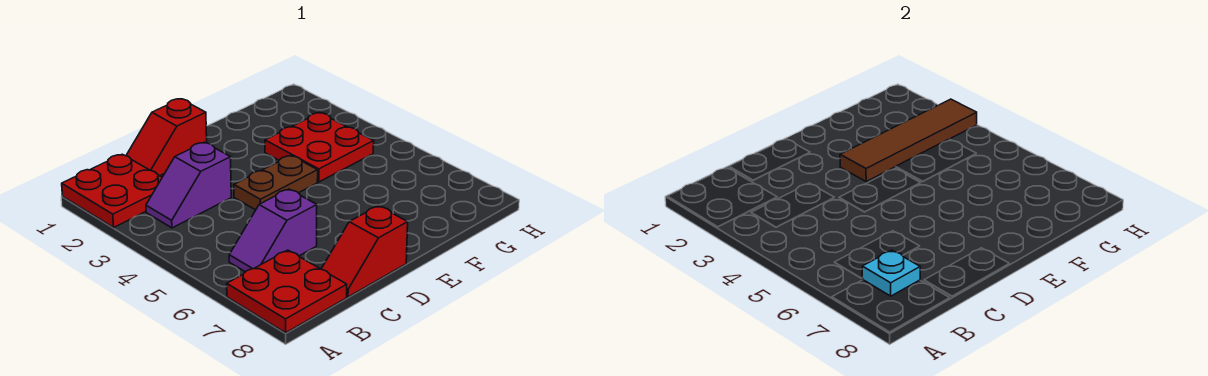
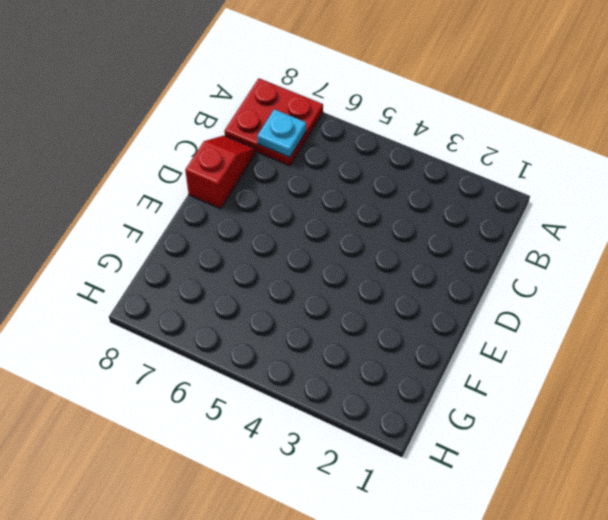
none -> red plate A1:B2 level 1
none -> purple slope B3:C3 level 1 top C

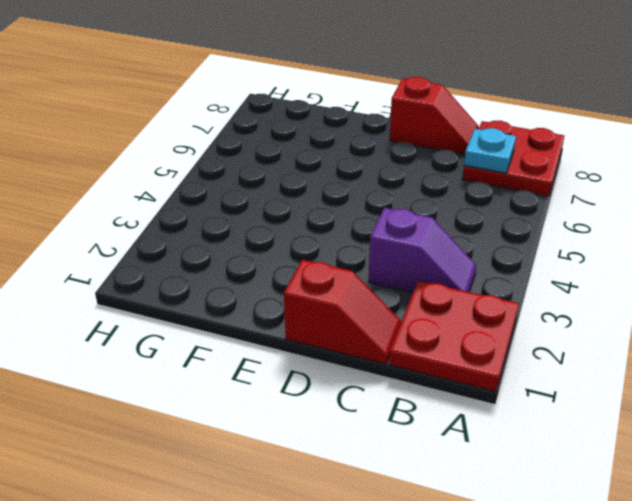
none -> purple slope B6:C6 level 1 top C
none -> brown plate D4:E4 level 1

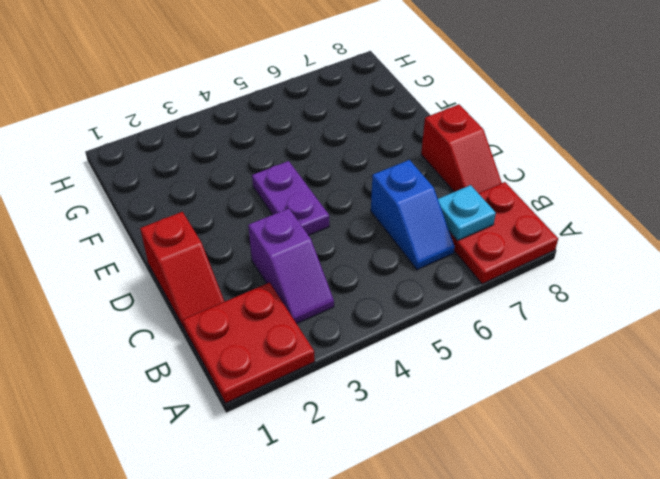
blue slope B6:C6 level 1 top C -> purple slope B6:C6 level 1 top C
purple plate D4:E4 level 1 -> brown plate D4:E4 level 1
none -> red plate F3:G4 level 1
none -> brown tile E3:H3 level 2

